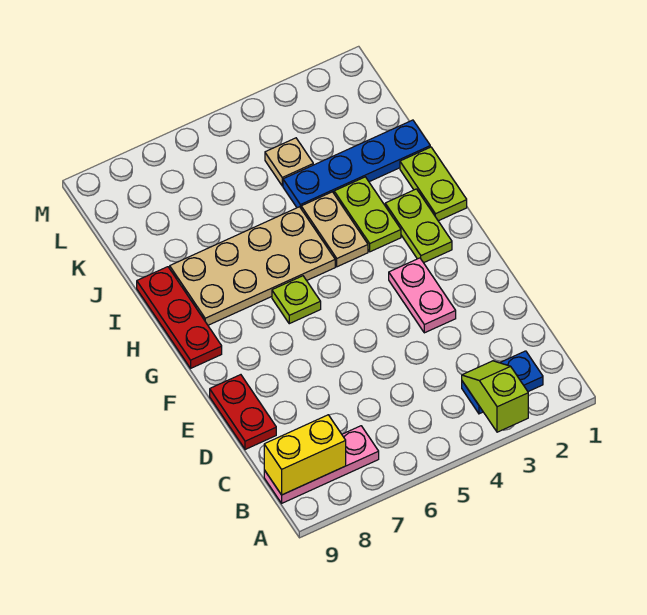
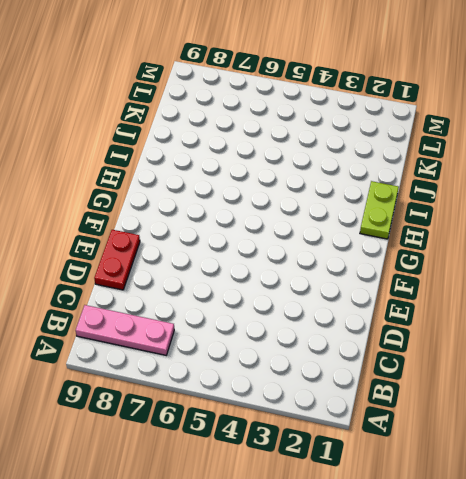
none -> blue plate B2:B3 level 1
none -> pink plate E3:F3 level 1
none -> lime plate G2:H2 level 1

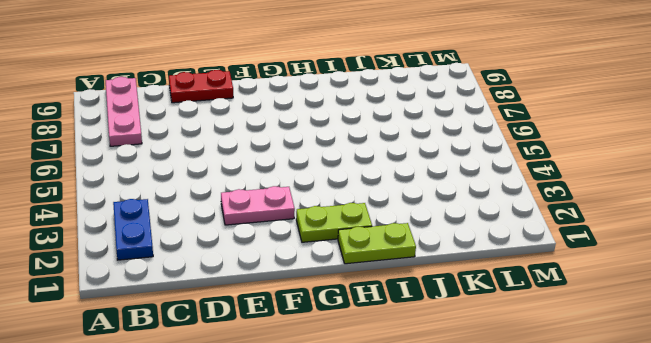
none -> lime plate G6 level 1
none -> red plate G9:I9 level 1
none -> lime plate H3:I3 level 1

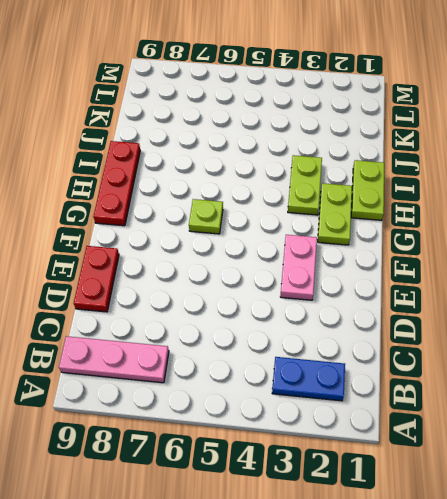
none -> tan plate H4:I4 level 1
none -> tan plate H5:I8 level 1
none -> blue plate J1:J4 level 1

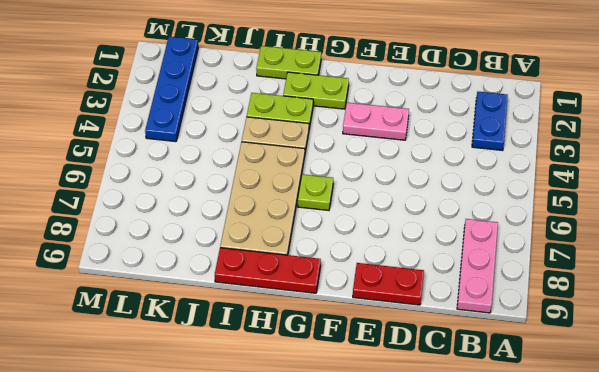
blue plate L1:L4 level 1 -> blue plate J1:J4 level 1
none -> tan plate K4 level 1
none -> lime slope A3:B3 level 2 top A
none -> yellow brick B8:B9 level 2

